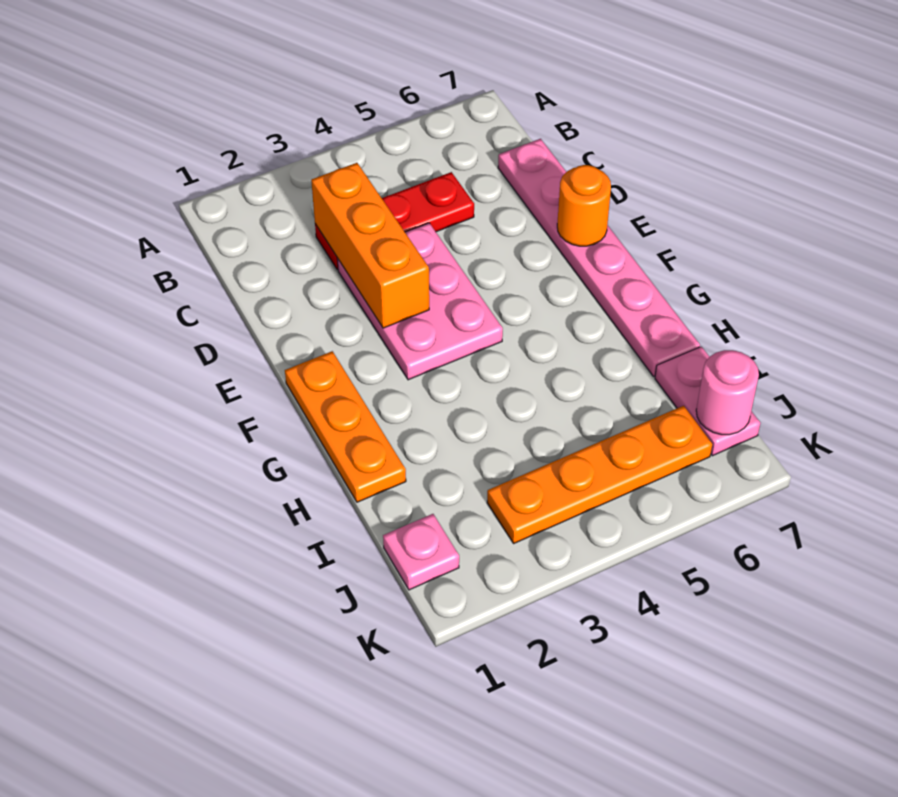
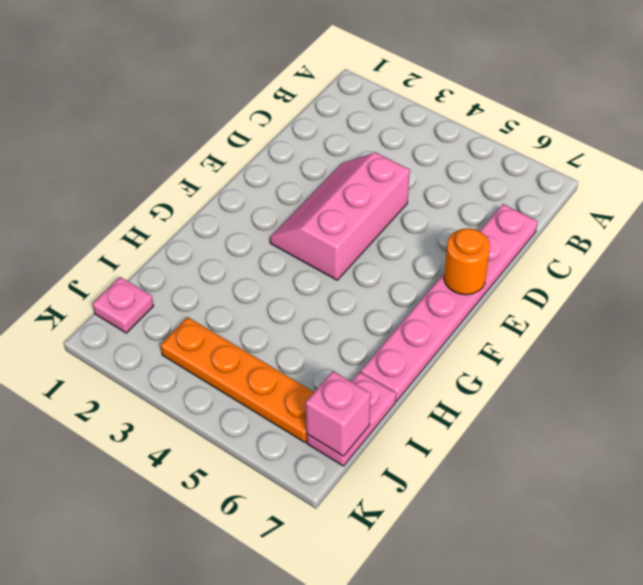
pink slope D3:F4 level 1 top 4 -> pink plate D3:F4 level 1
pink brick J7 level 2 -> pink round brick J7 level 2
none -> red plate C3:C5 level 1
none -> orange plate F1:H1 level 1

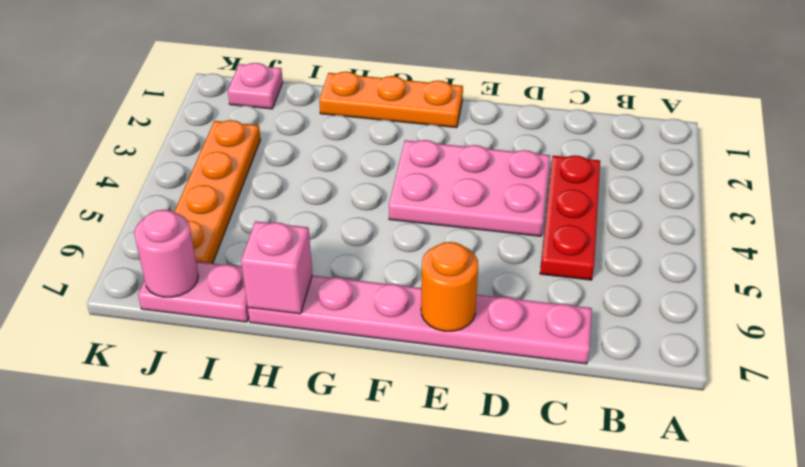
pink brick H7 level 2 -> none
none -> orange brick C3:E3 level 2

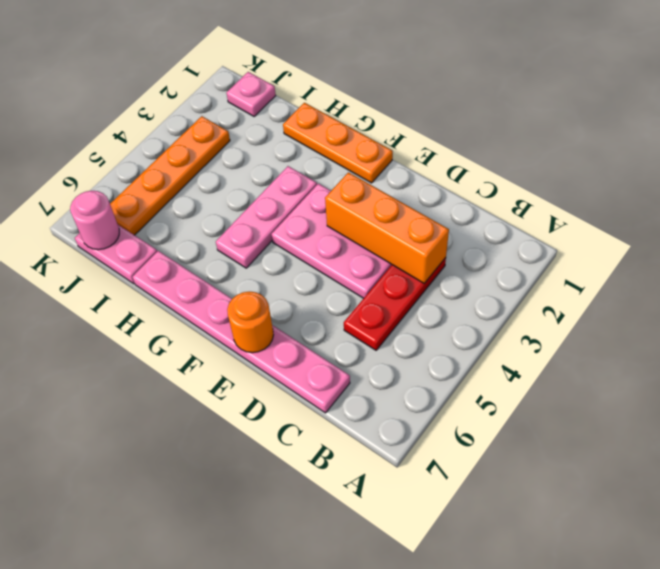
pink plate G3:G5 level 1 -> none

